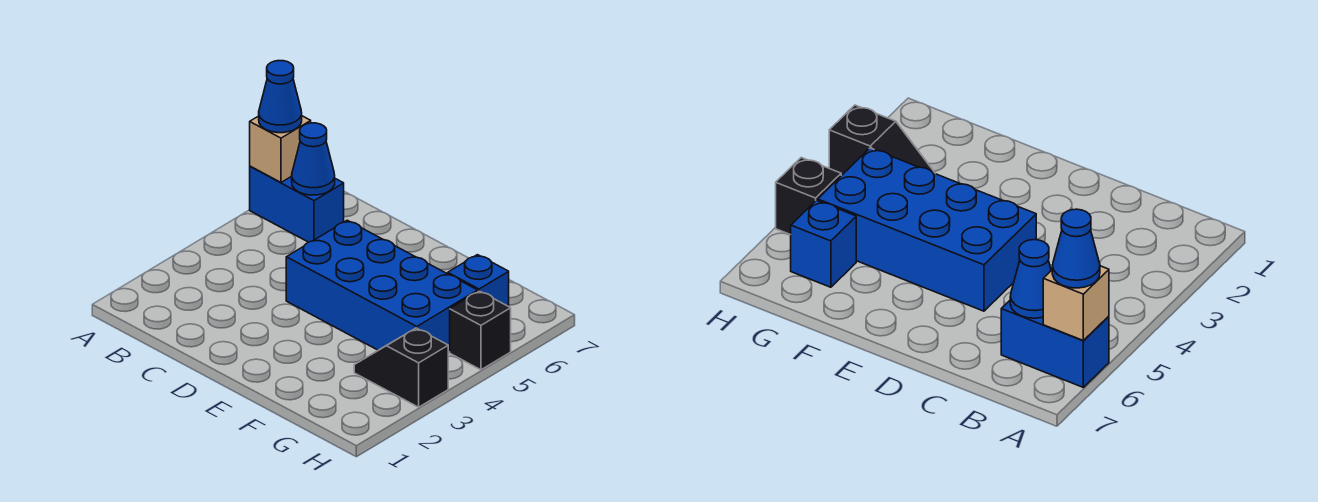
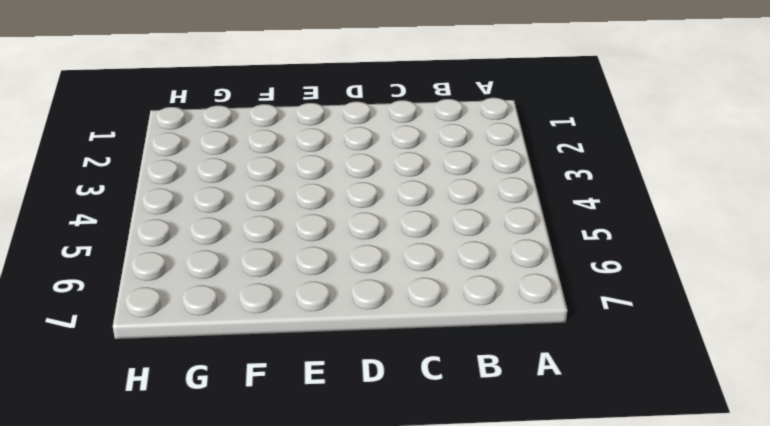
none -> blue brick A6:B6 level 1
none -> blue brick D4:G5 level 1

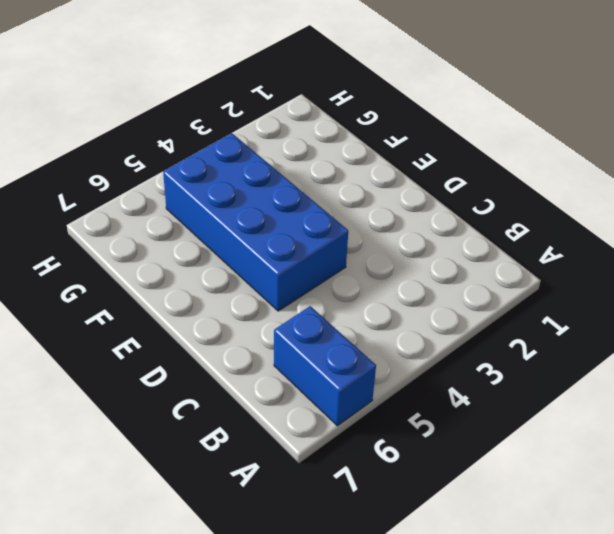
none -> black slope G3:H3 level 1 top H
none -> blue brick G6 level 1

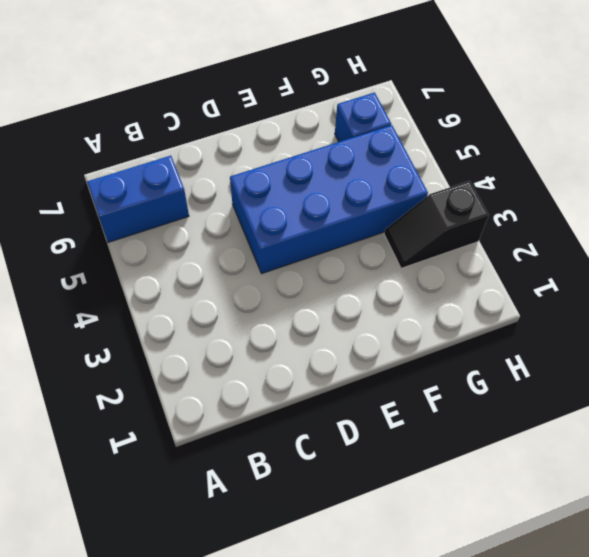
none -> black brick H5 level 1
none -> tan brick A6 level 2

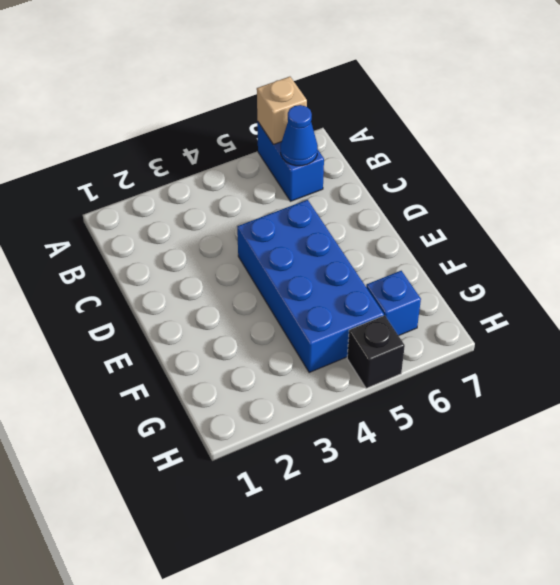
none -> black slope G3:H3 level 1 top H
none -> blue cone A6 level 3

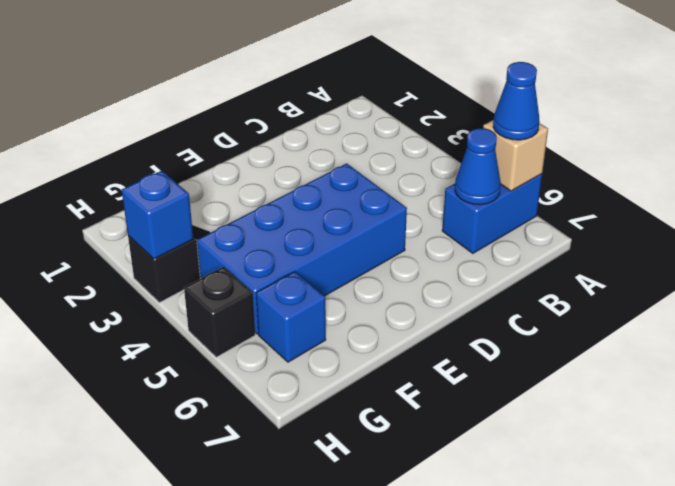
blue brick H3 level 2 -> none

